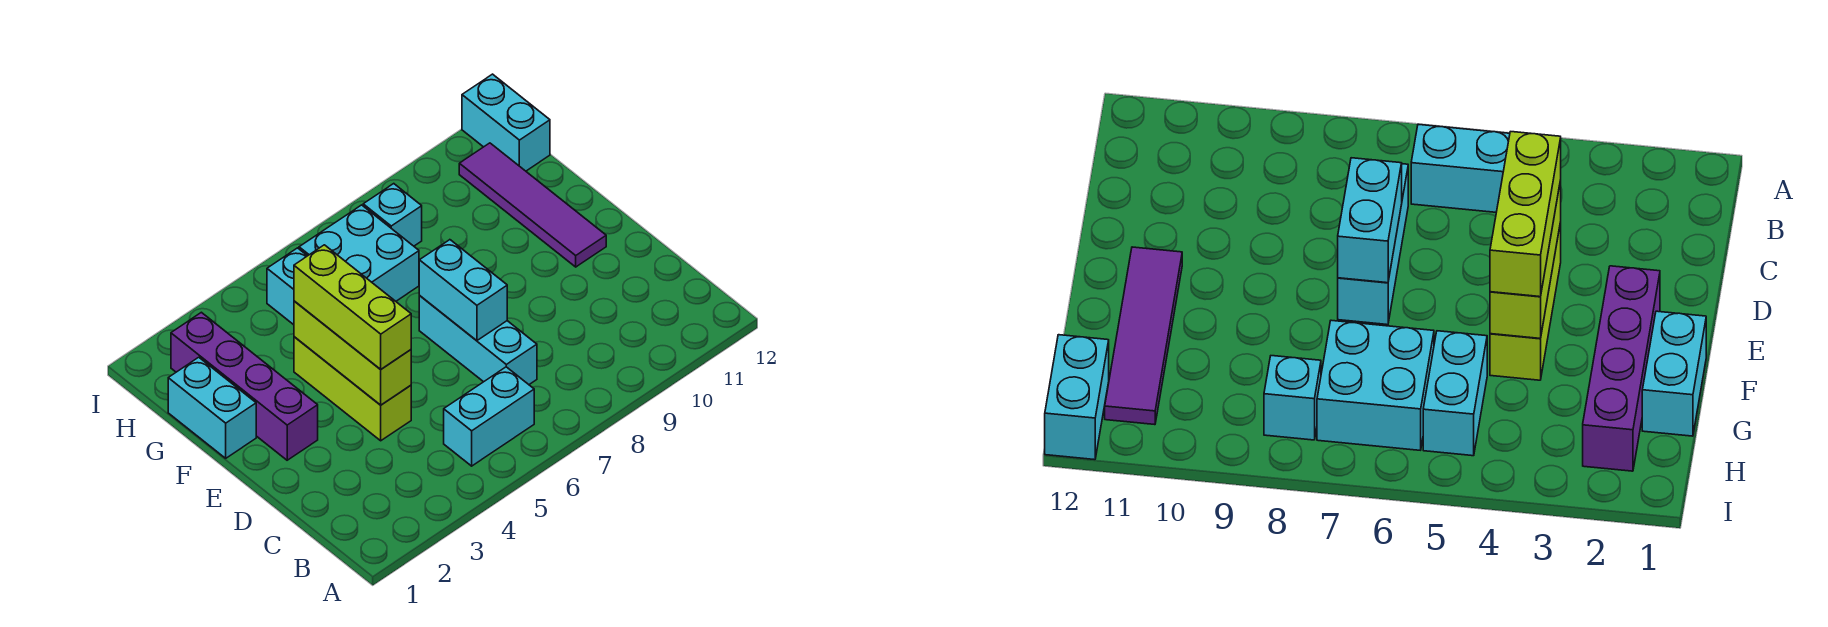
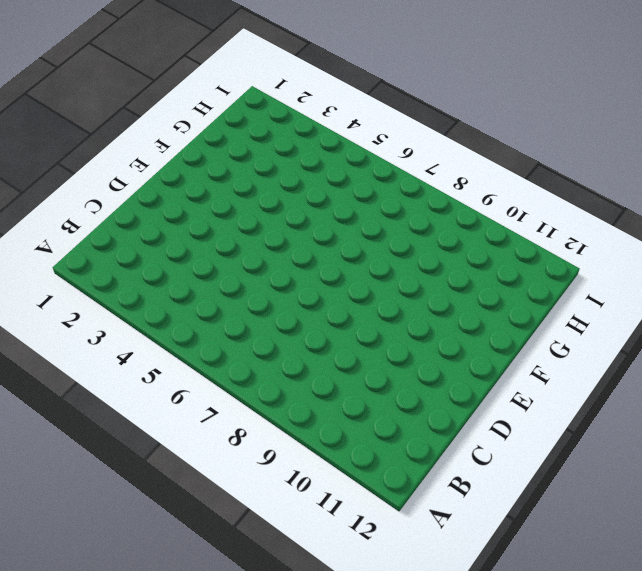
none -> cyan brick B5:B6 level 1
none -> cyan brick C7:E7 level 1
none -> lime brick D4:F4 level 1

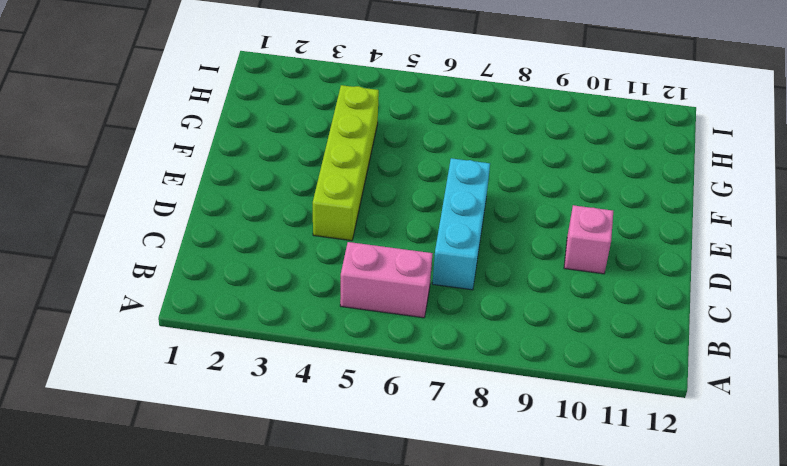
pink brick B5:B6 level 1 -> cyan brick B5:B6 level 1
lime brick D4:G4 level 1 -> lime brick D4:F4 level 1
pink brick D10 level 1 -> none
none -> purple brick E2:H2 level 1
none -> purple tile E11:H11 level 1
none -> cyan brick F1:G1 level 1

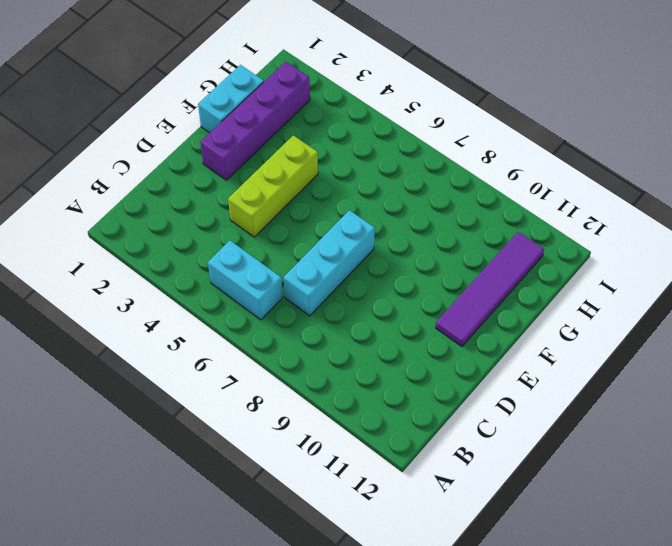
none -> cyan brick G5:H5 level 1
none -> cyan brick G6:H7 level 1
none -> cyan brick H8 level 1

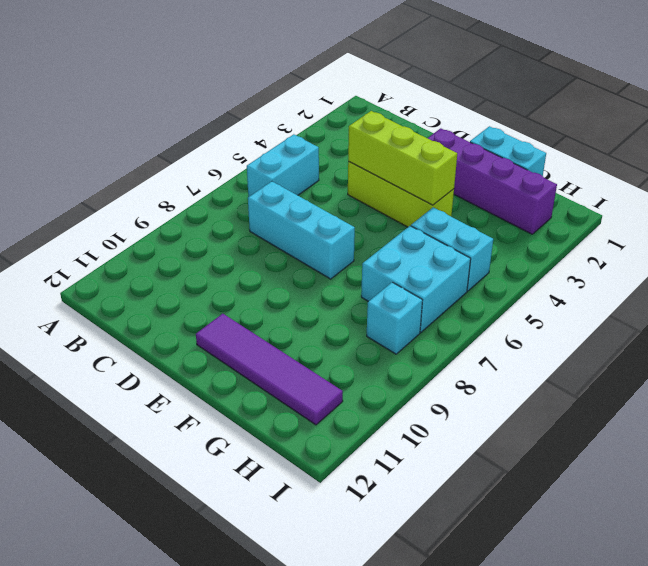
none -> cyan brick H12:I12 level 1
none -> cyan brick D7:E7 level 2
none -> lime brick D4:F4 level 3

